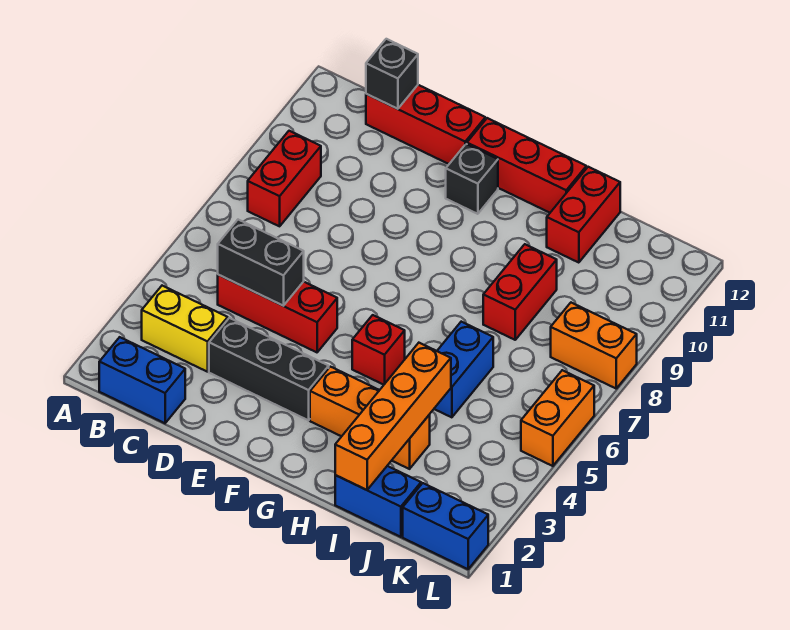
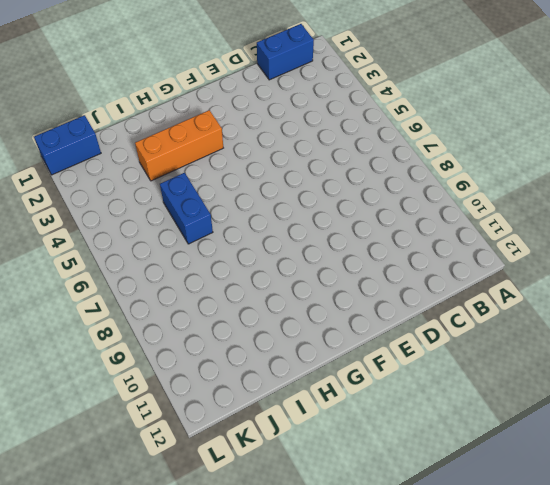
none -> yellow brick B3:C3 level 1
none -> red brick B8:B9 level 1
none -> red brick C5:E5 level 1

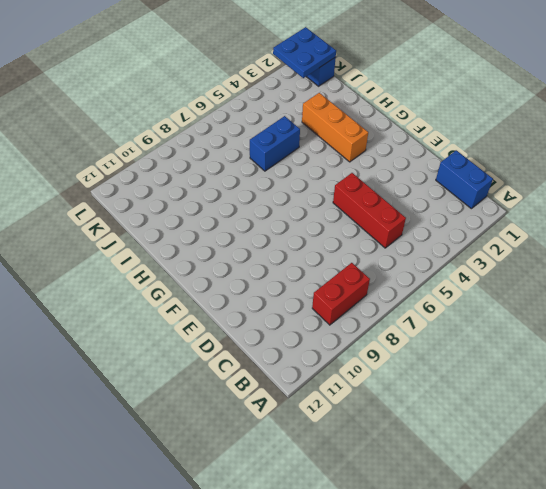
blue plate K1:L2 level 2 -> none
none -> yellow brick B3:C3 level 1
none -> red brick C12:E12 level 1
none -> black brick D3:F3 level 1

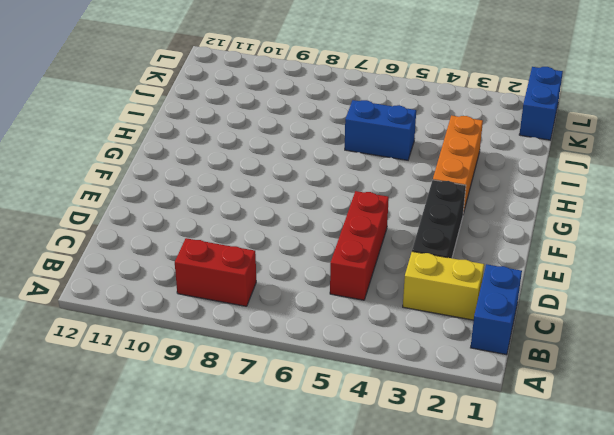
yellow brick C2:C3 level 1 -> yellow brick B3:C3 level 1
none -> red brick C12:E12 level 1
none -> black brick F11 level 1
none -> red brick F12:H12 level 1

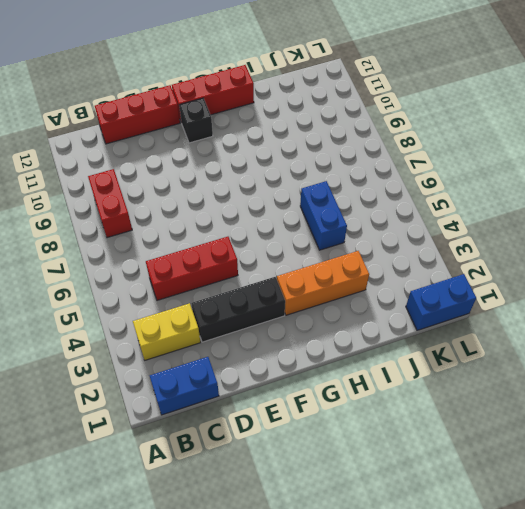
none -> red brick G5 level 1
none -> blue brick I1:J1 level 1
none -> red brick I8:I9 level 1

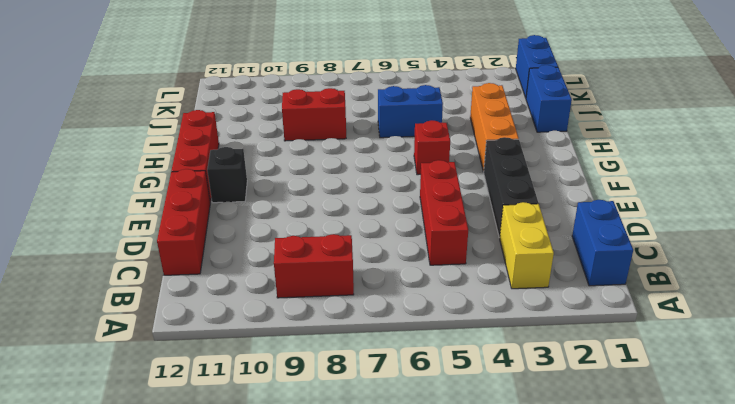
none -> red brick I11:I12 level 1
none -> orange brick K8:L8 level 1
none -> orange brick L5:L6 level 1

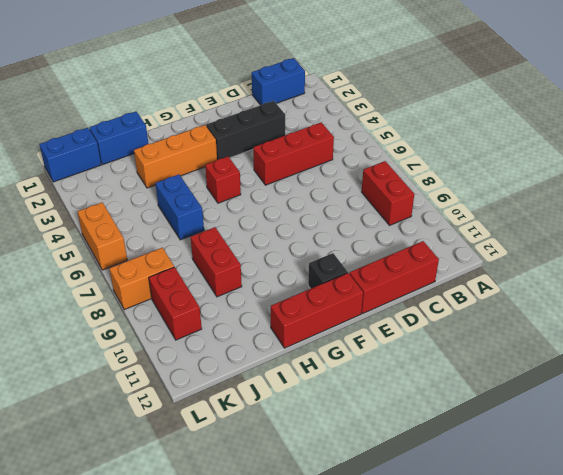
red brick K9:K10 level 1 -> red brick I11:I12 level 1
none -> yellow brick B3:C3 level 1
none -> black brick C5:D5 level 2
none -> black brick C12 level 2

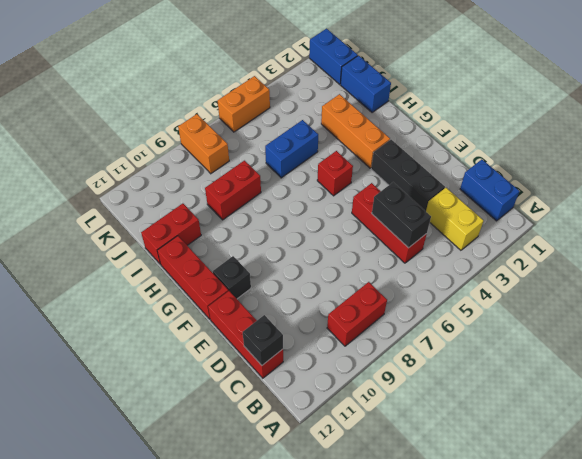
none -> orange brick I1:I4 level 2

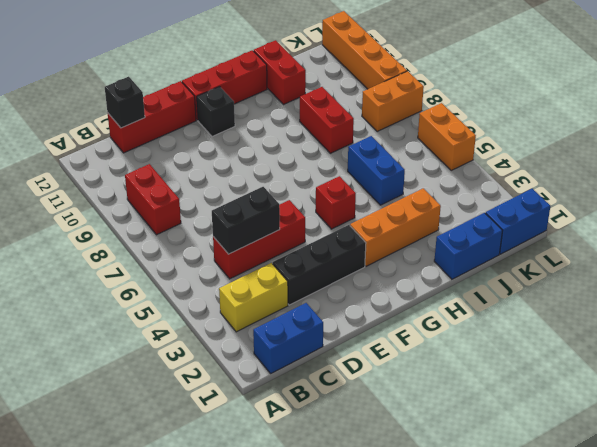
orange brick L9:L12 level 1 -> orange brick I1:I4 level 2

